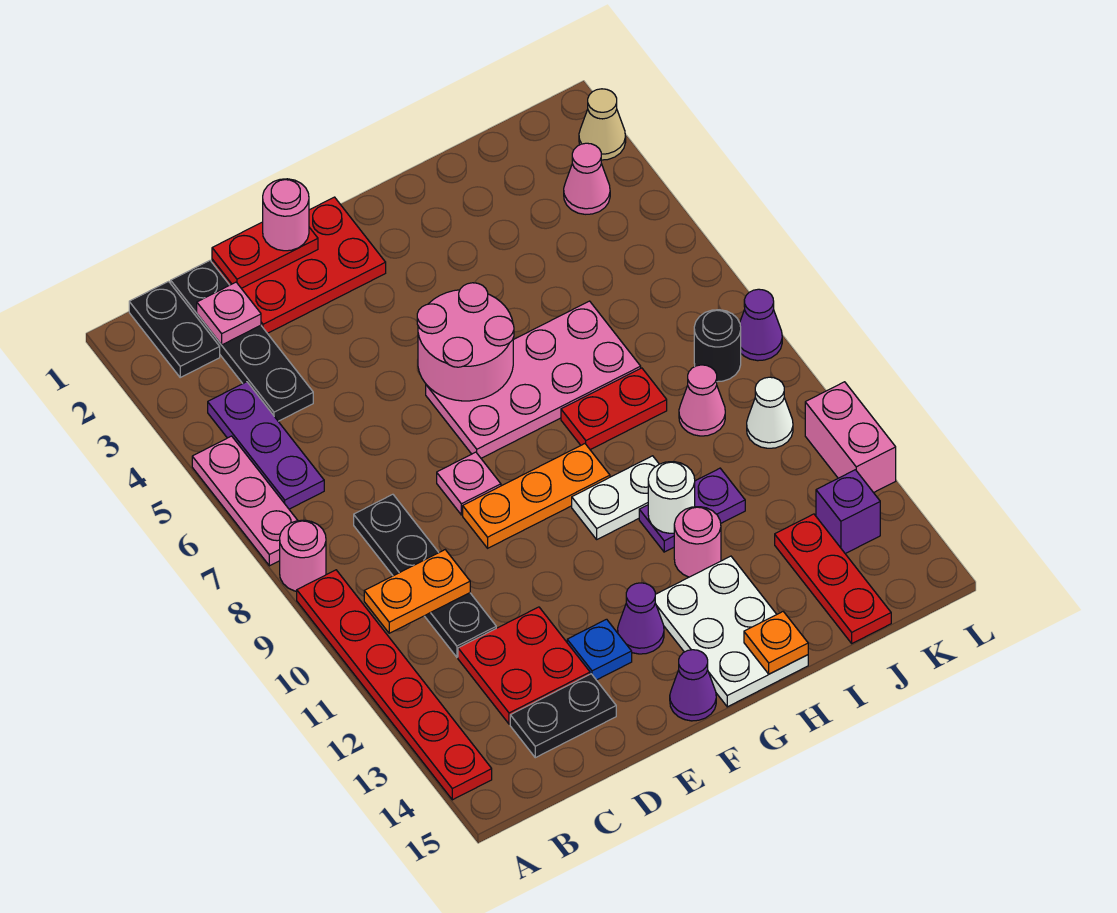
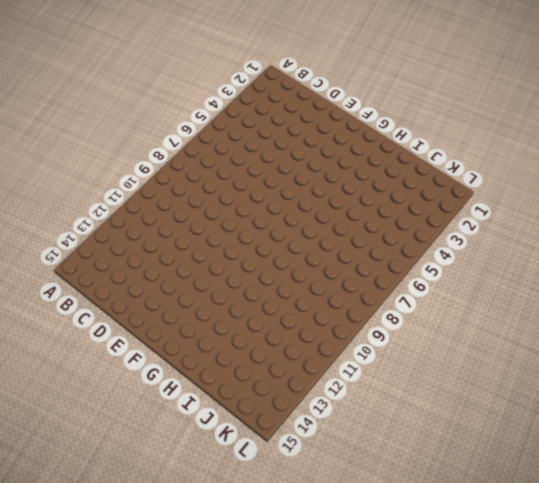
none -> pink plate A5:A7 level 1
none -> pink round brick A8 level 1
none -> red plate A9:A14 level 1
none -> black plate B1:B2 level 1

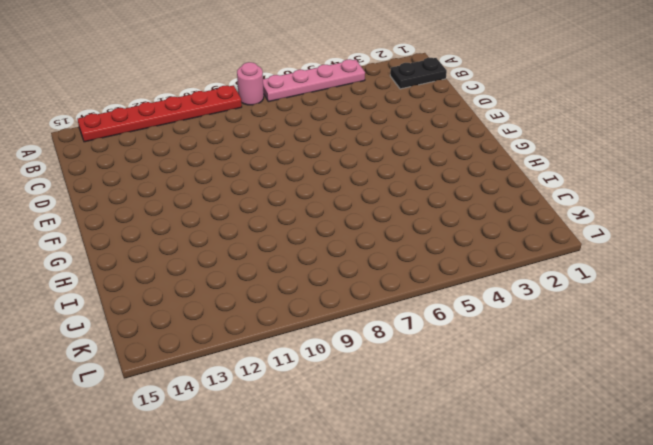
pink plate A4:A7 level 1 -> pink plate A5:A7 level 1
none -> purple plate B4:B6 level 1
none -> black plate C1:C4 level 1
none -> black plate C8:C11 level 1
none -> red plate C12:D13 level 1

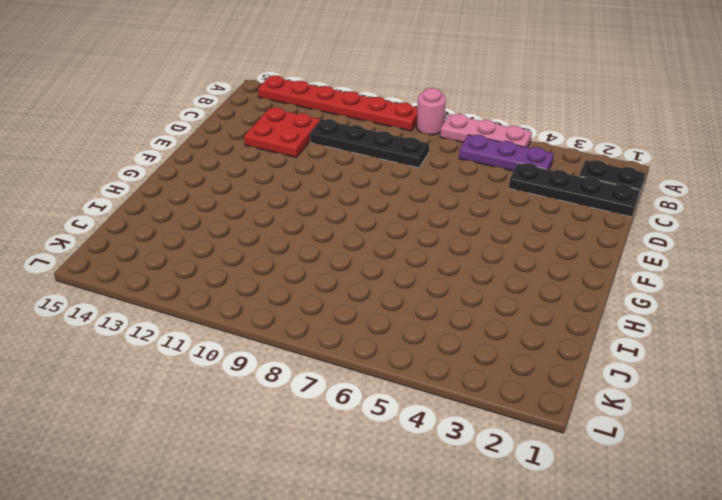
none -> black plate C14:D14 level 1
none -> red plate D1:F2 level 1
none -> pink plate E8 level 1
none -> orange plate E9:G9 level 1

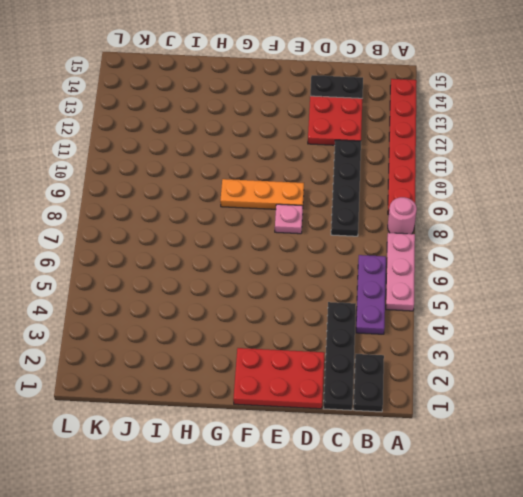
none -> blue plate E13 level 1
none -> pink plate F6:I7 level 1
none -> purple cone F13 level 1
none -> purple cone F15 level 1

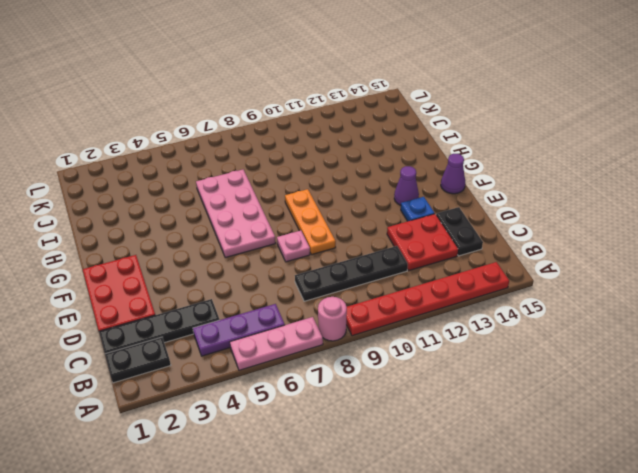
none -> white plate G10:H10 level 1
none -> white plate G13:H15 level 1
none -> red plate H8:I8 level 1
none -> purple plate H11:I11 level 1

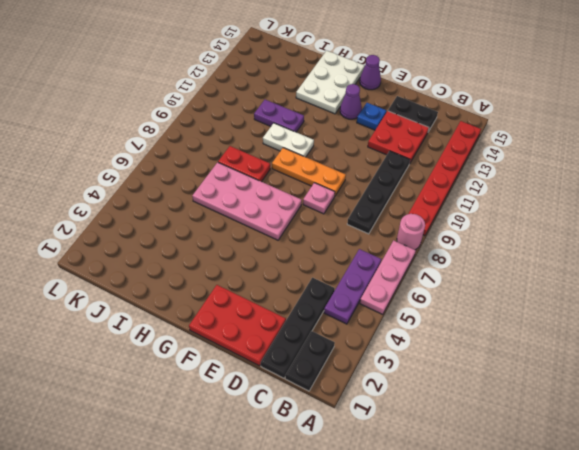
none -> pink round brick H12 level 1
none -> pink cone J9 level 1
none -> red plate J13:J15 level 1
none -> pink cone K3 level 1

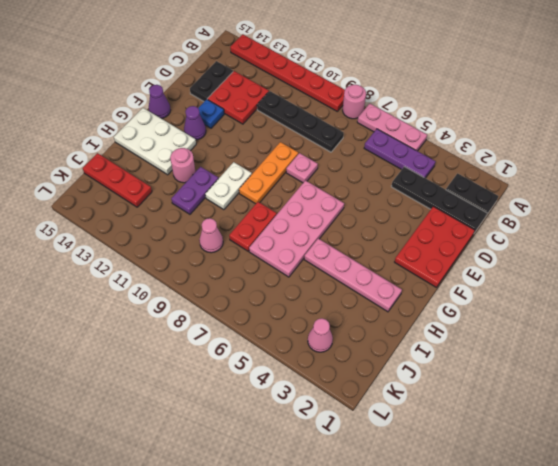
pink plate H2:H5 level 1 -> none
none -> black round brick K8 level 1
none -> white cone K10 level 1
none -> purple brick K13 level 1
none -> tan cone L2 level 1

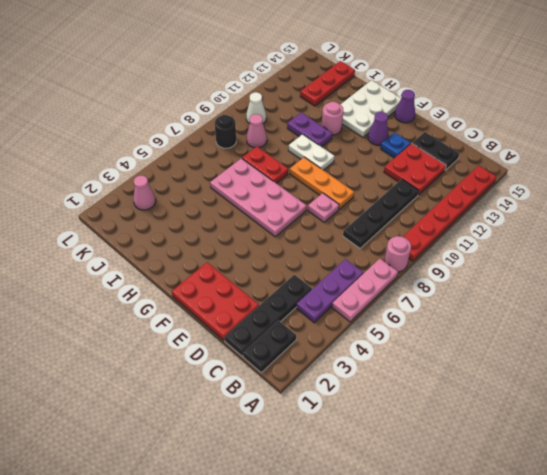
none -> purple brick K13 level 1
none -> tan cone L2 level 1
none -> purple cone L8 level 1
none -> pink brick L11:L12 level 1

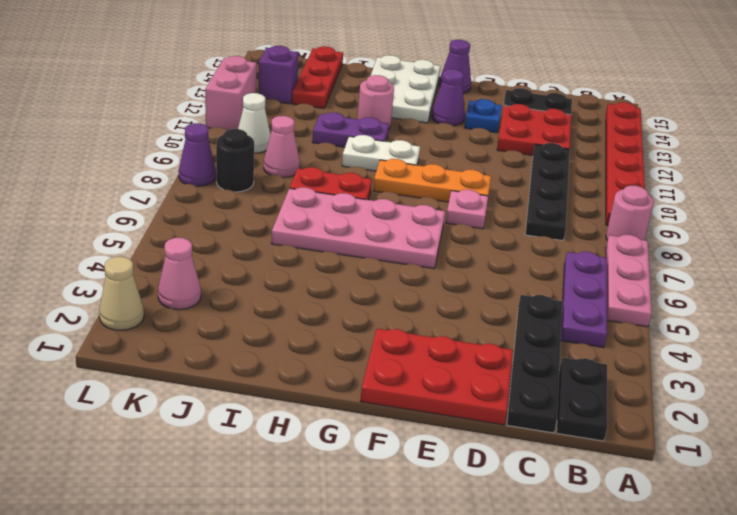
none -> orange plate B10:C10 level 2
none -> pink plate C2 level 2
none -> red plate D1:E1 level 2
none -> pink round brick F5:G6 level 2

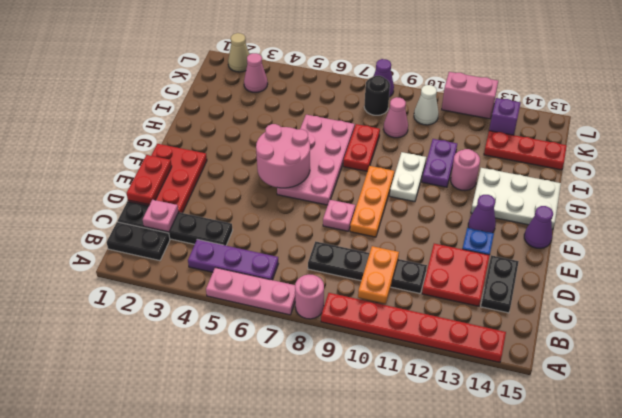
none -> white round brick H11 level 2
none -> orange plate H15 level 2
none -> pink round brick E1 level 3

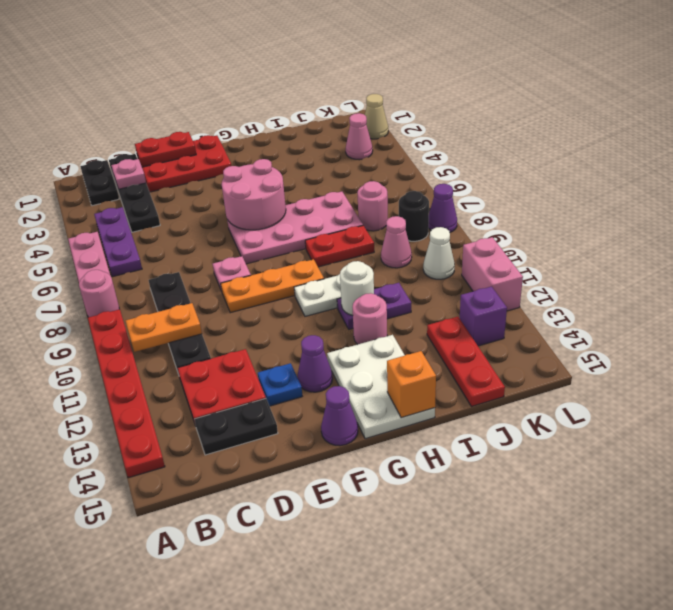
orange brick H15 level 2 -> orange plate H15 level 2
pink round brick J7 level 1 -> pink round brick E1 level 3

